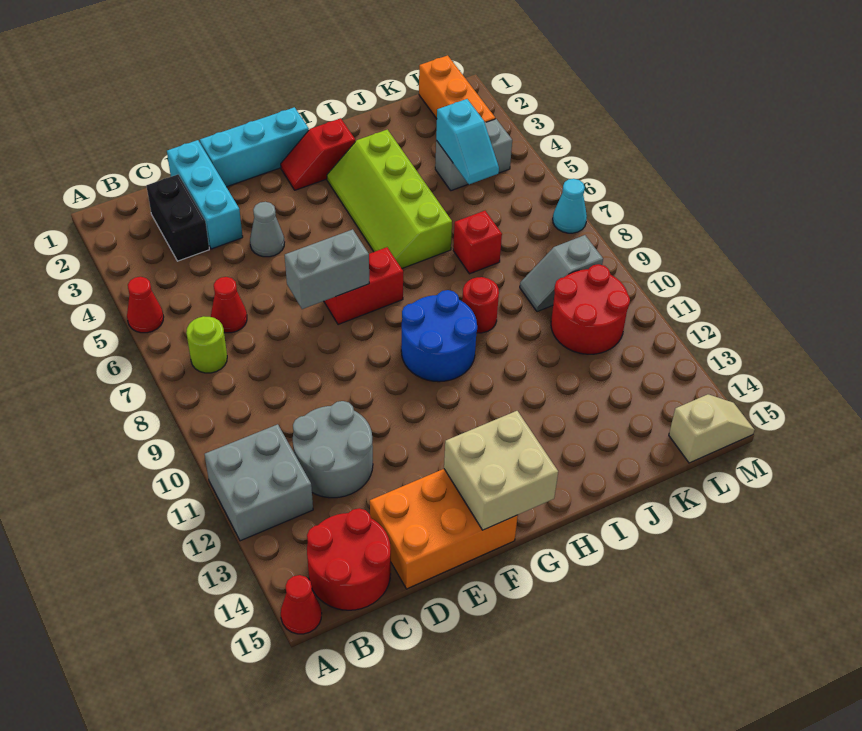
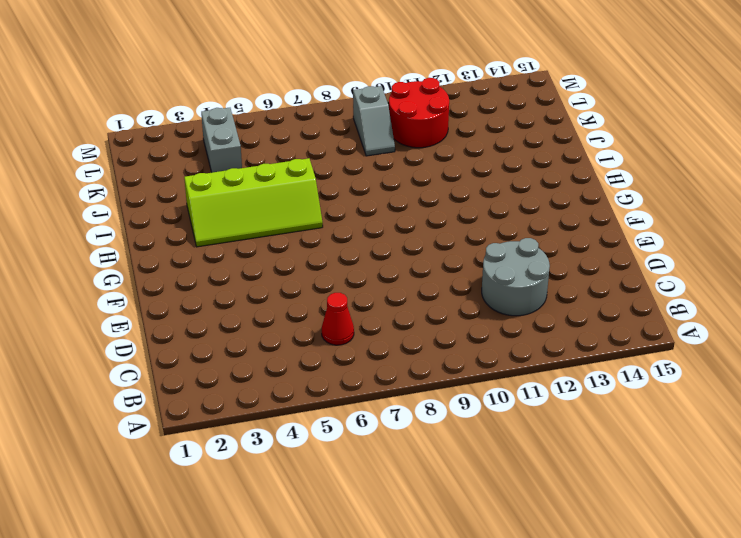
none -> red cone A5 level 1
none -> grey brick A11:B12 level 1
none -> red cone A15 level 1

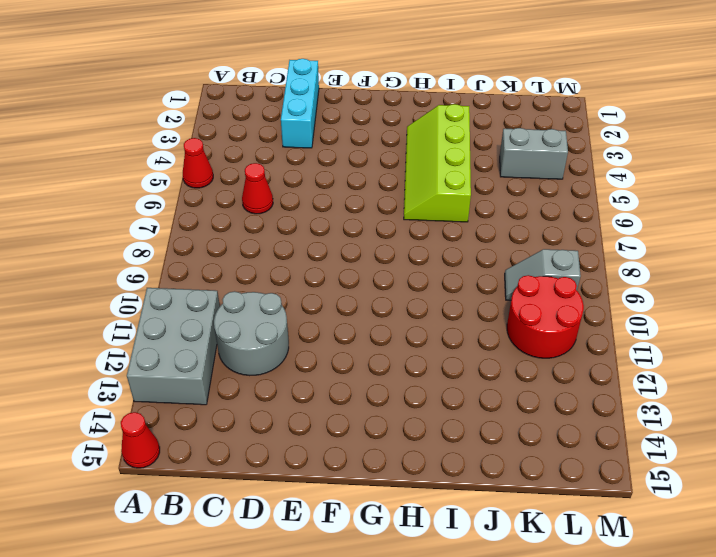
grey brick A11:B13 level 1 -> grey brick A11:B12 level 1
none -> lime round brick B7 level 1
none -> red round brick B14:C15 level 1
none -> black brick C2:C3 level 1

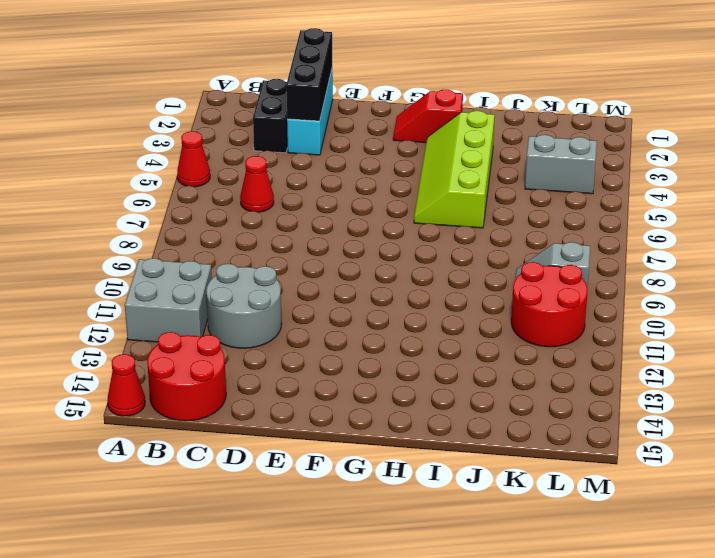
black brick D1:D3 level 2 -> none
none -> lime round brick B7 level 1
none -> orange brick D14:F15 level 1
none -> cyan brick E1:G1 level 1

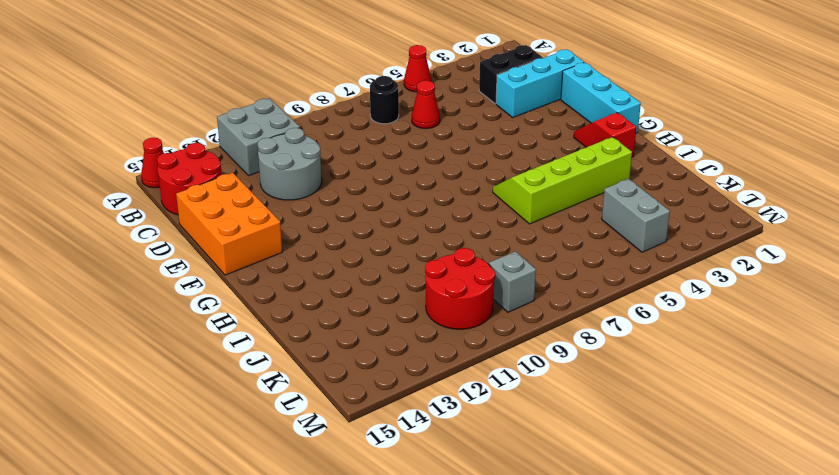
black round brick B7 level 1 -> lime round brick B7 level 1
none -> grey cone E4 level 1
none -> red brick F7:G7 level 1
none -> blue round brick G9:H10 level 1

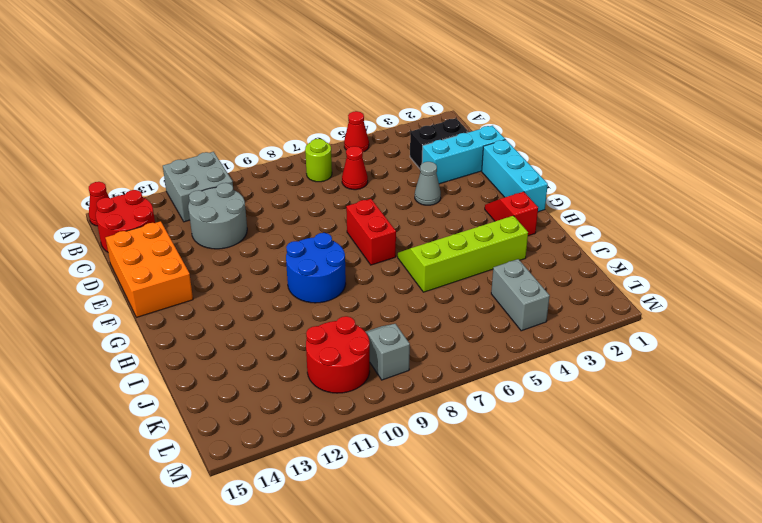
none -> red round brick I9 level 1
none -> red brick J7 level 1
none -> orange brick L1:L3 level 1

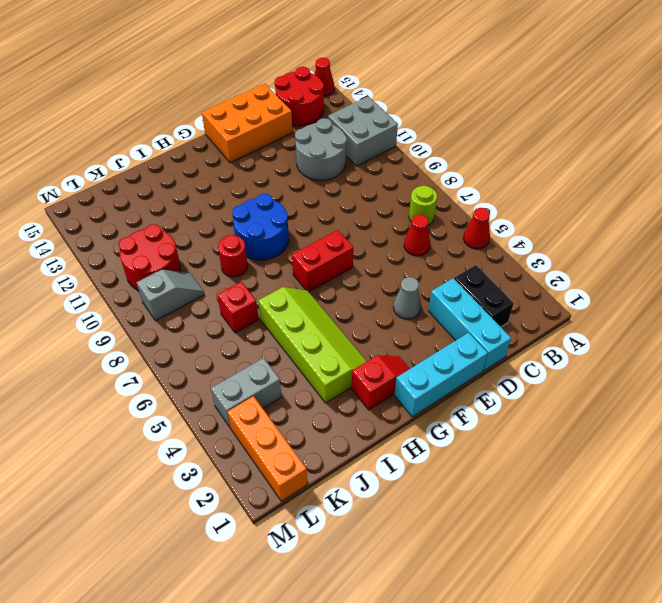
none -> tan slope L15:M15 level 1 top L
none -> cyan cone M7 level 1
none -> grey brick E7:F7 level 2

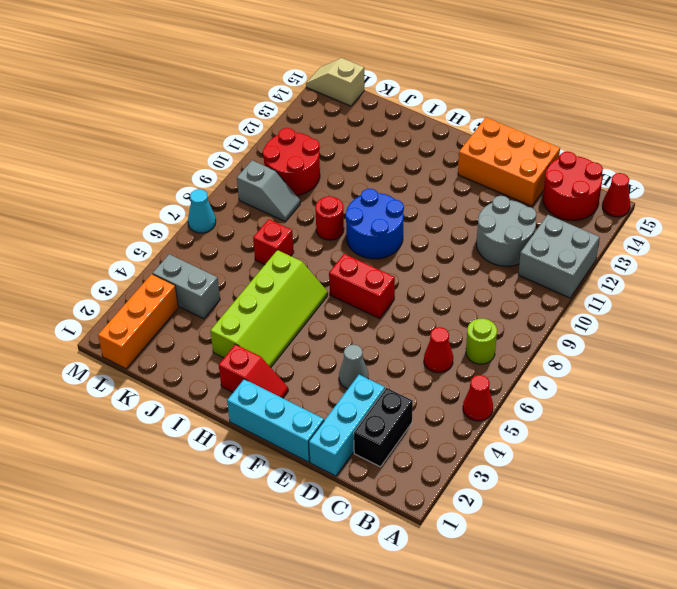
none -> grey brick E7:F7 level 2
none -> tan brick F14:G15 level 2
none -> cyan slope K4:K5 level 2 top 4

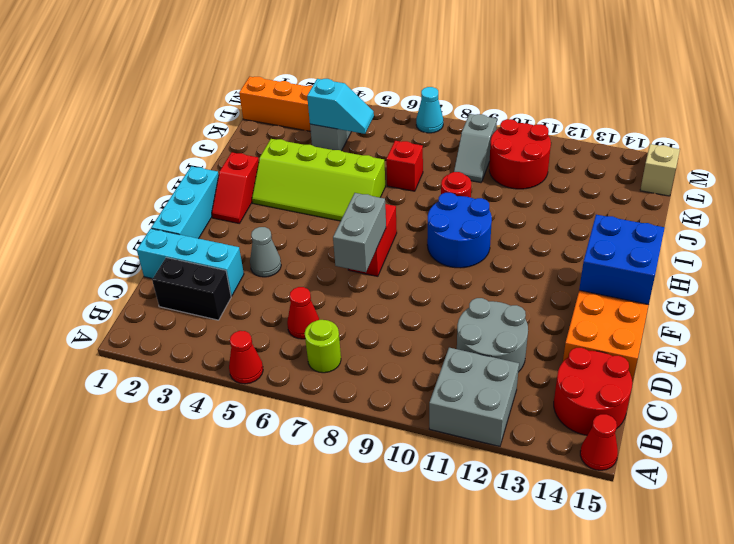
blue brick F14:G15 level 2 -> tan brick F14:G15 level 2

